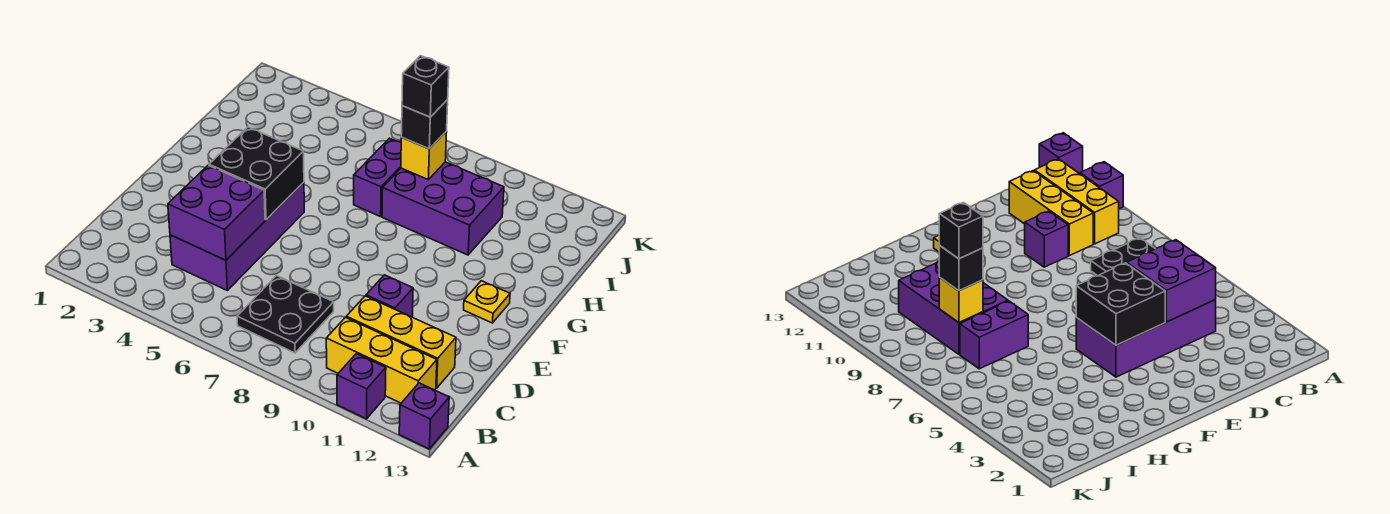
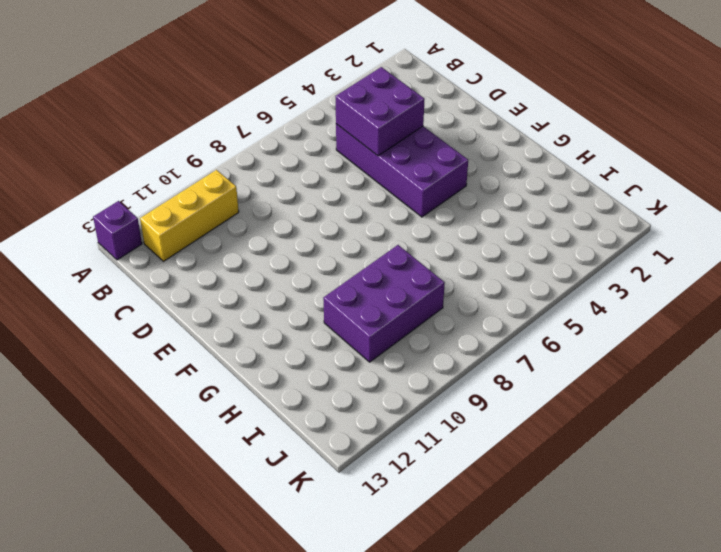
none -> purple brick A11 level 1
none -> black plate B7:C8 level 1
none -> yellow brick C10:C12 level 1

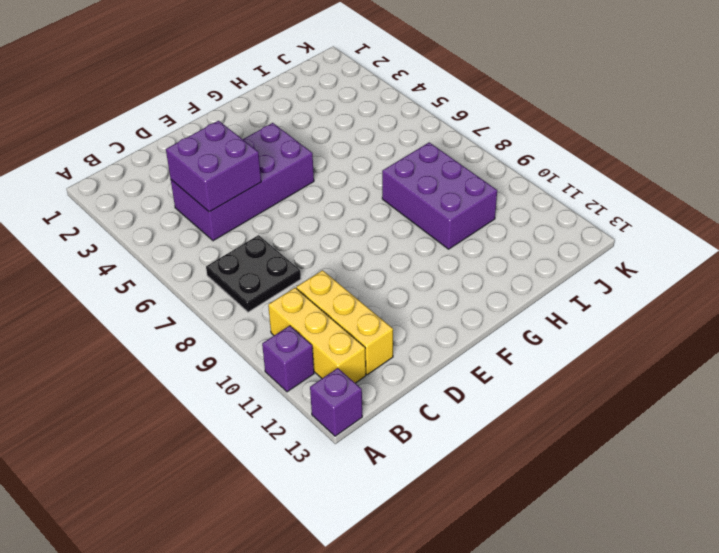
none -> purple brick D10 level 1
none -> yellow plate F12 level 1
none -> purple brick H7:I7 level 1

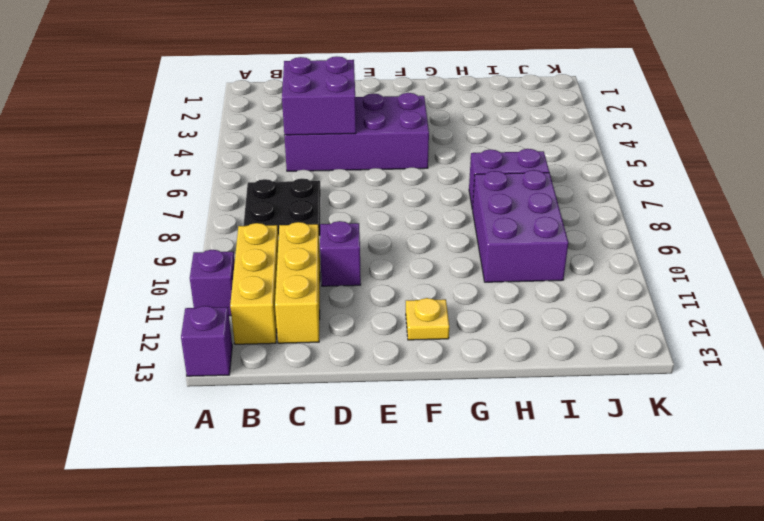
none -> black brick E4:F5 level 2
none -> yellow brick I8 level 2
none -> black brick I8 level 3

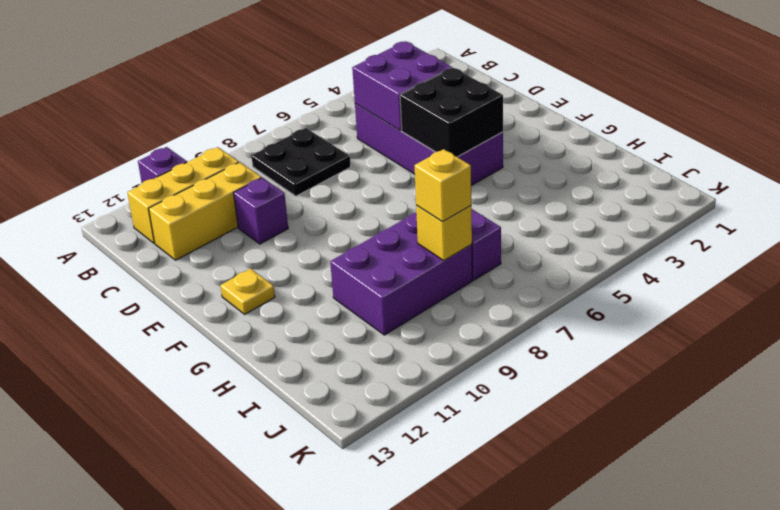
yellow brick I8 level 3 -> black brick I8 level 3
none -> purple brick A13 level 1
none -> black brick I8 level 4

